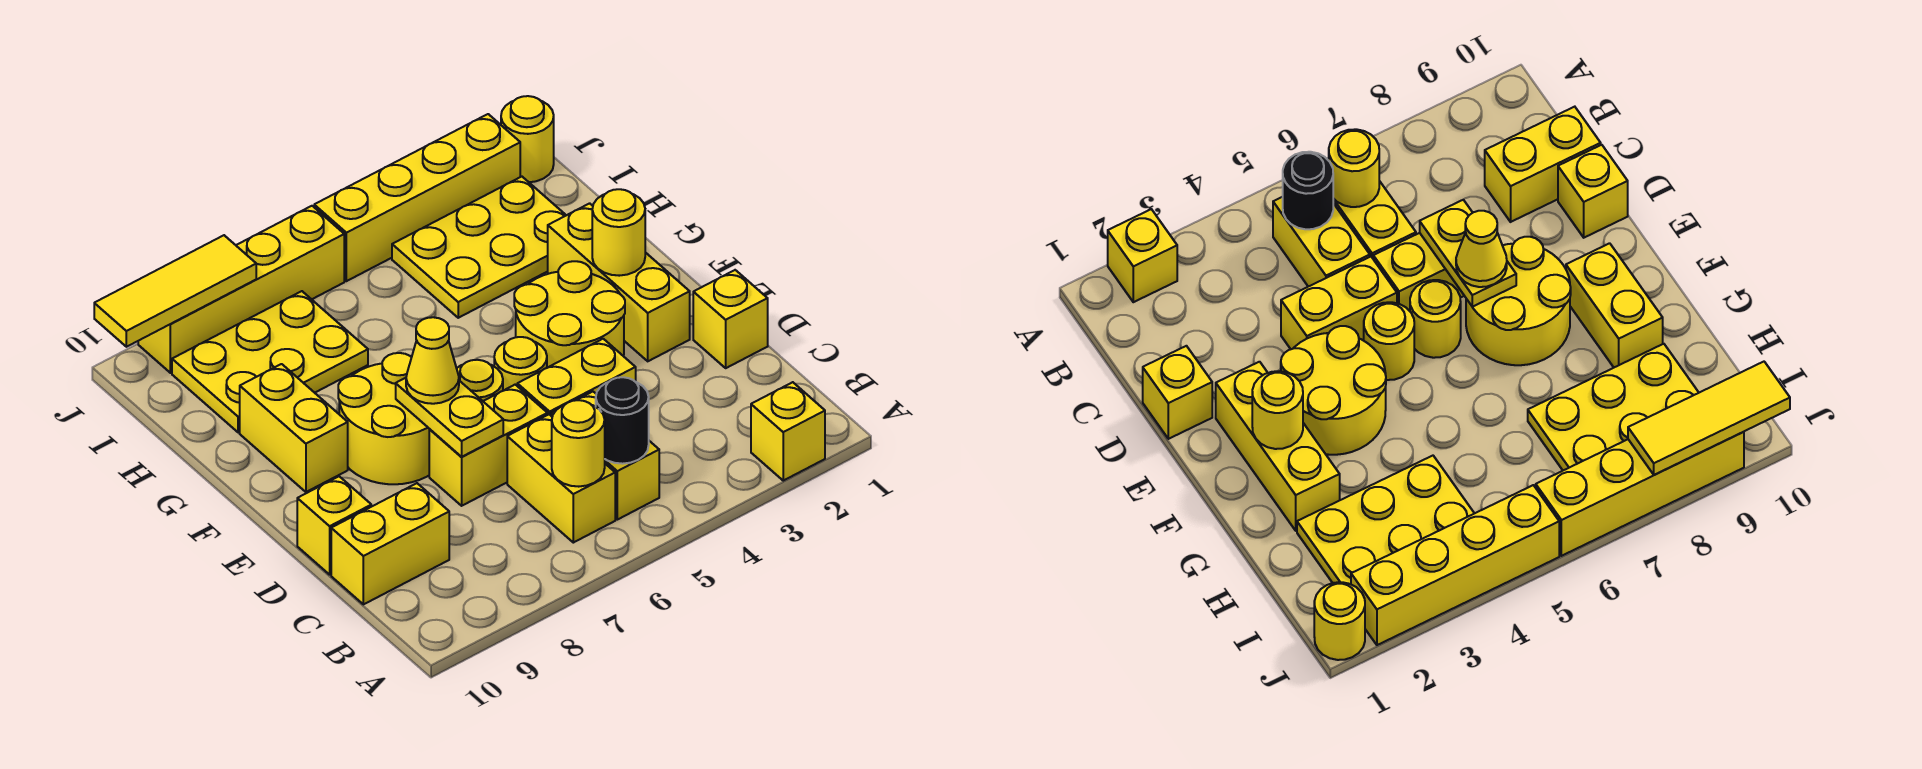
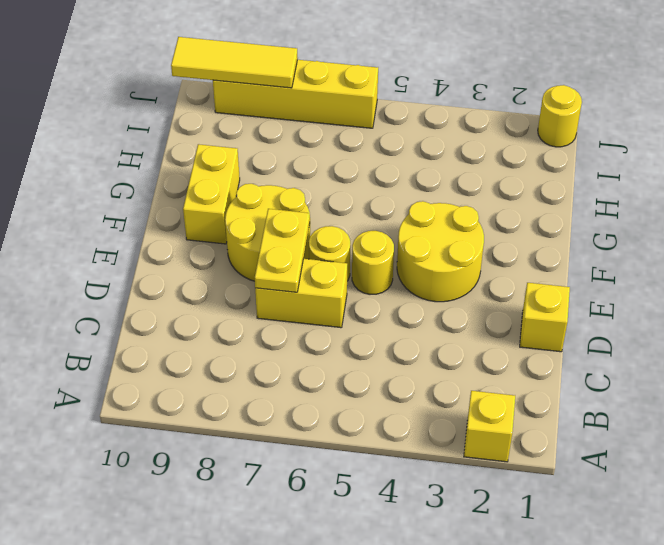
none -> yellow brick B5:C5 level 1
none -> yellow brick B6:C6 level 1
none -> yellow brick C9:C10 level 1

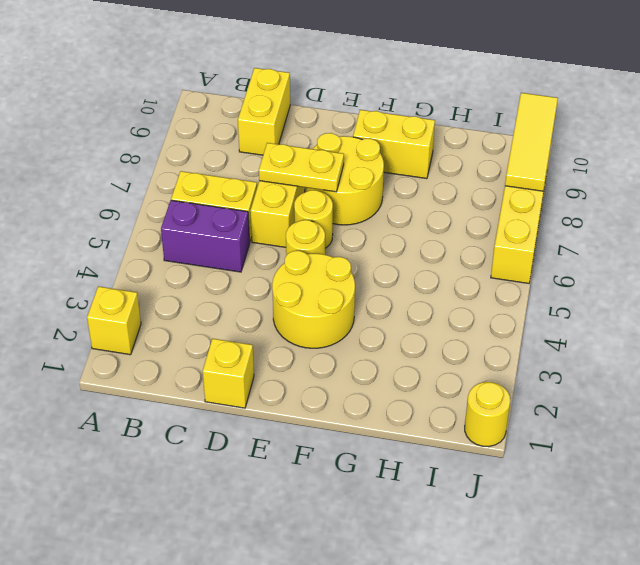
purple brick B5:C5 level 1 -> yellow brick B5:C5 level 1
none -> yellow brick D4:D5 level 1
none -> yellow brick D10 level 1
none -> yellow brick E2:G2 level 1

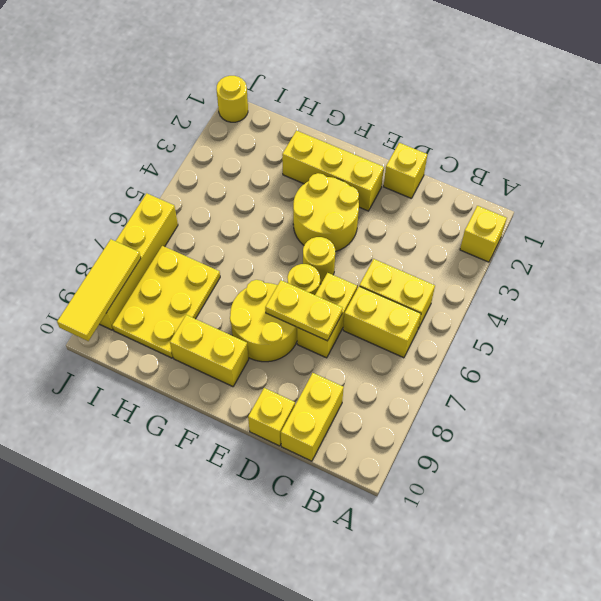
none -> yellow brick D4:D5 level 1
none -> yellow plate H2:I4 level 1
none -> yellow brick J2:J5 level 1

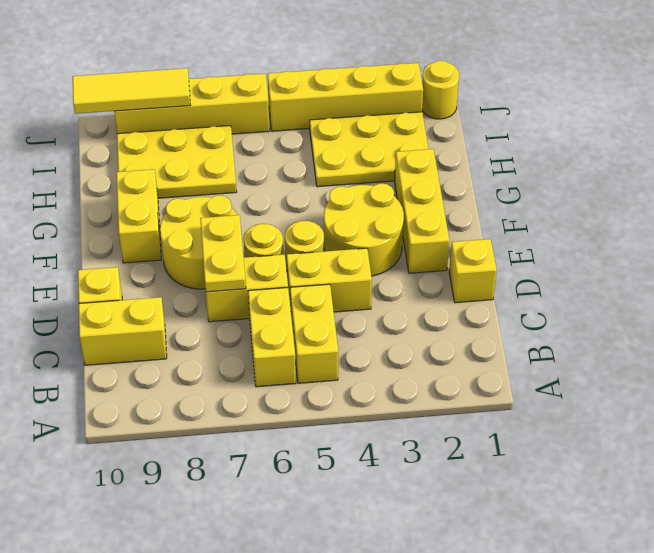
none -> yellow brick A2 level 1
none -> black round brick B5 level 2
none -> yellow round brick B6 level 2

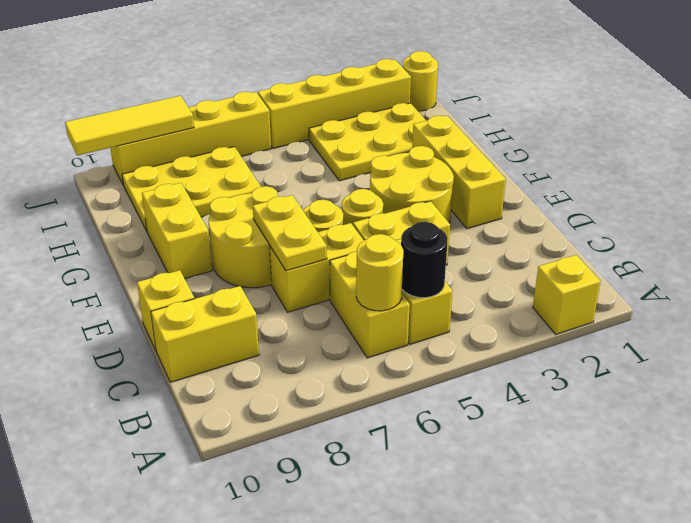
none -> yellow brick D1 level 1
none -> yellow round brick F2 level 2
none -> yellow cone E7 level 3

